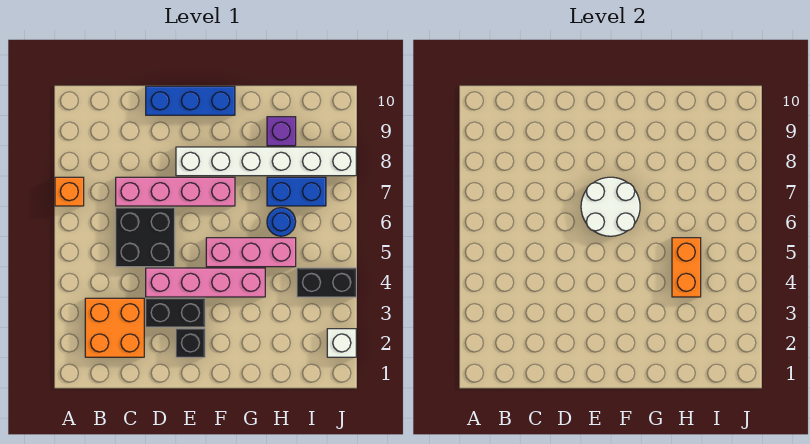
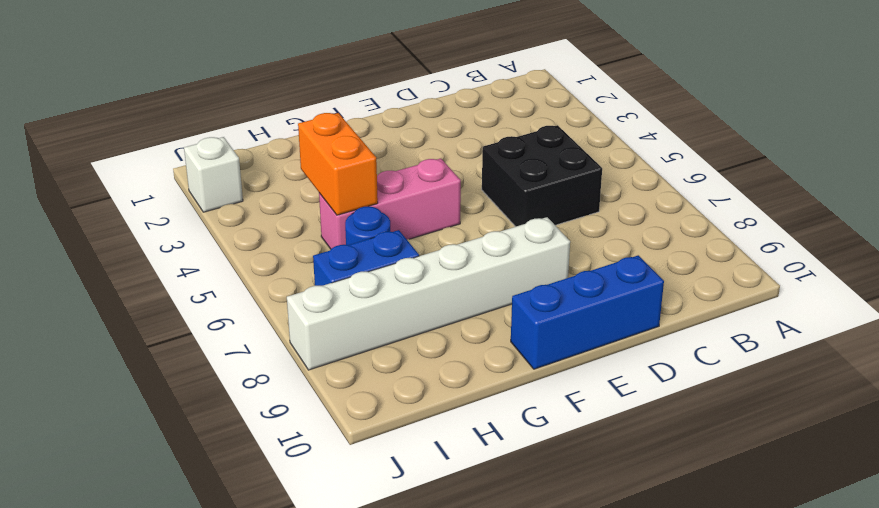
none -> orange brick A7 level 1
none -> orange brick B2:C3 level 1
none -> pink brick C7:F7 level 1

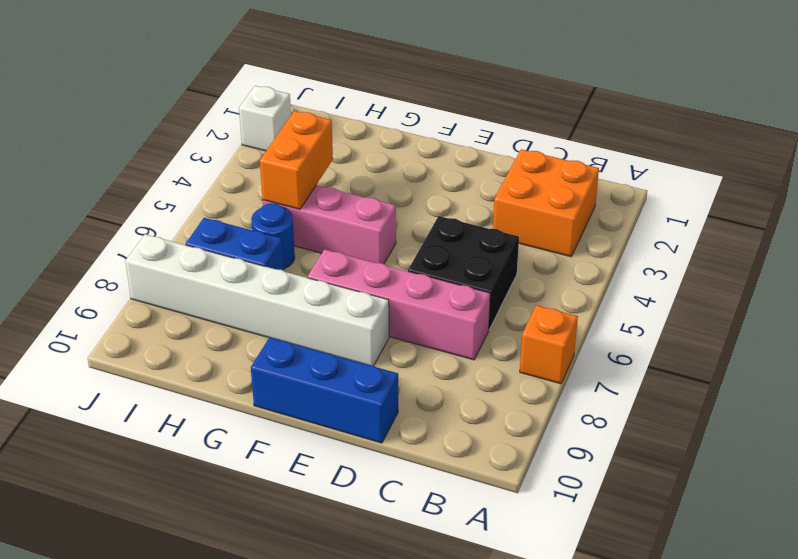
none -> black brick D3:E3 level 1
none -> pink brick D4:G4 level 1
none -> black brick E2 level 1

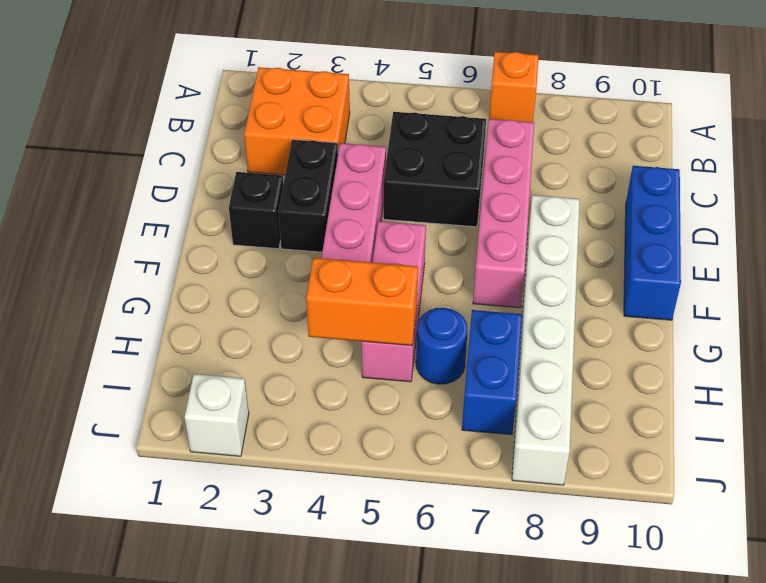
none -> purple brick H9 level 1
none -> black brick I4:J4 level 1
none -> white round brick E6:F7 level 2

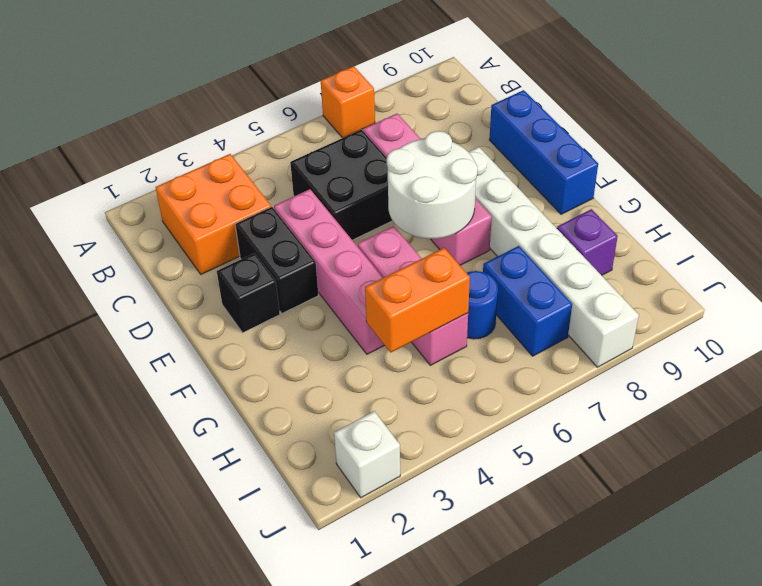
none -> black brick I4:J4 level 1

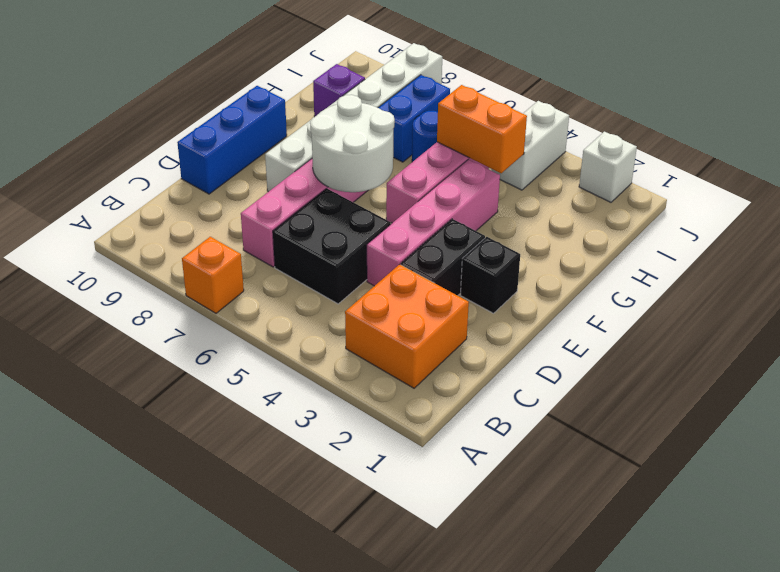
white brick I4:J4 level 1 -> black brick I4:J4 level 1

